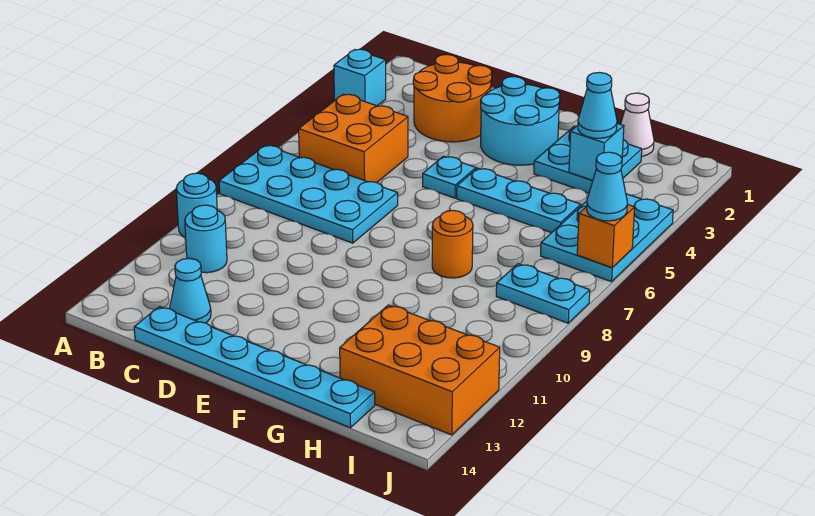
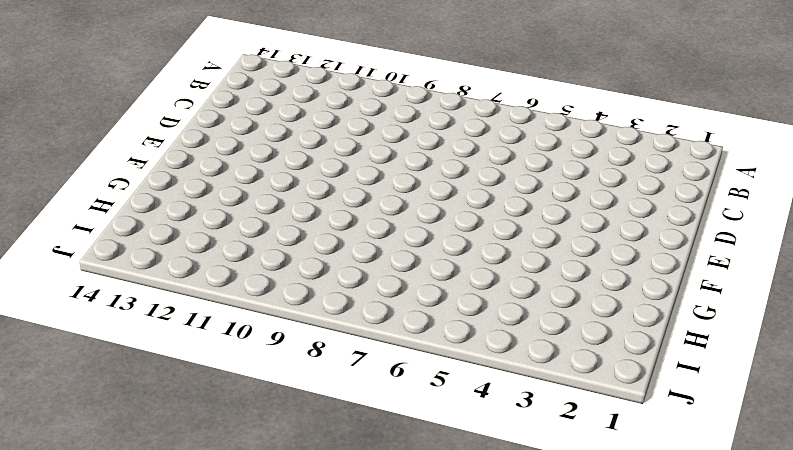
none -> cyan brick A3 level 1
none -> cyan plate A7:D8 level 1
none -> cyan round brick A10 level 1

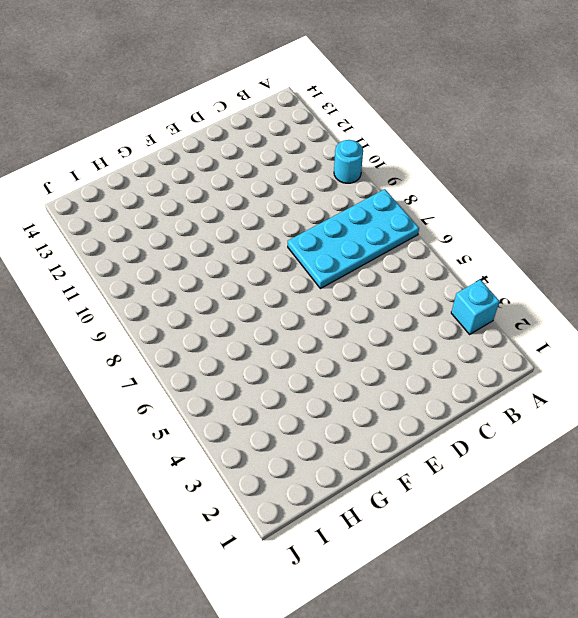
none -> orange brick B5:C6 level 1
none -> cyan round brick B11 level 1
none -> orange round brick C2:D3 level 1

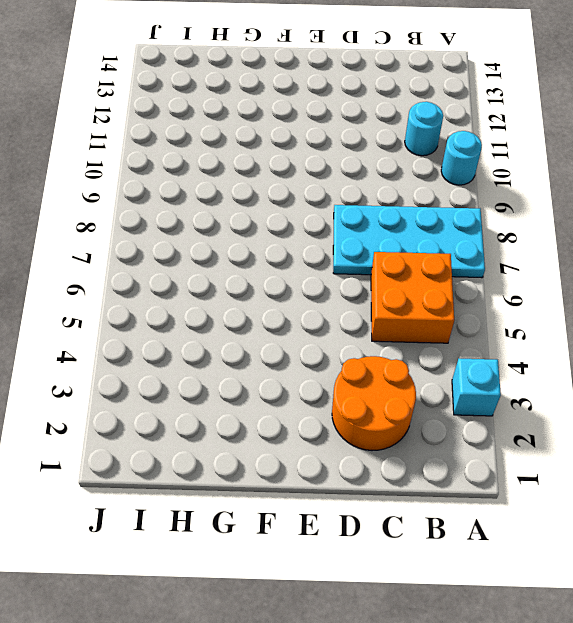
none -> cyan cone C13 level 1
none -> cyan plate C14:H14 level 1
none -> cyan round brick E2:F3 level 1

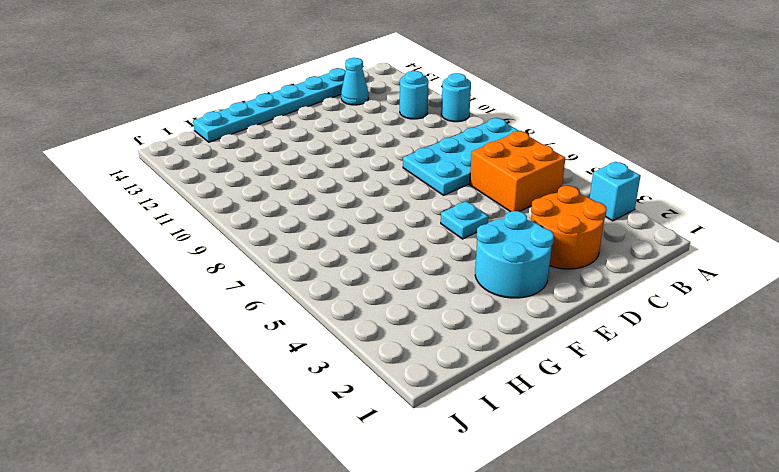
none -> cyan plate F5:H5 level 1
none -> cyan plate G2:H3 level 1
none -> orange round brick G8 level 1

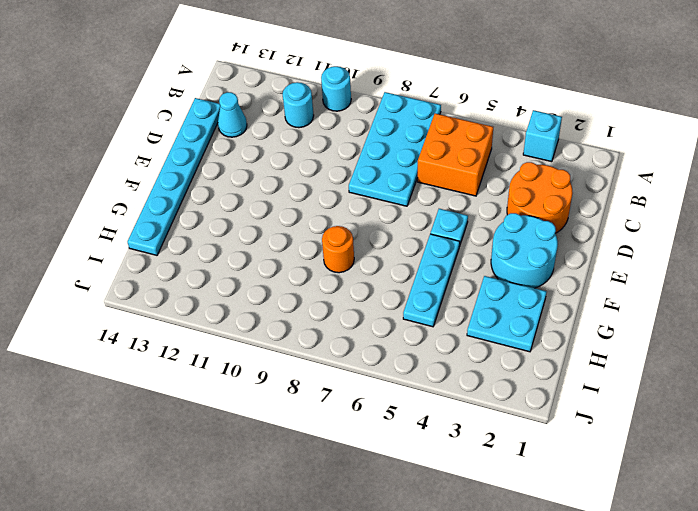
none -> white cone H1 level 1
none -> orange brick H12:J13 level 1
none -> cyan plate I4:J6 level 1

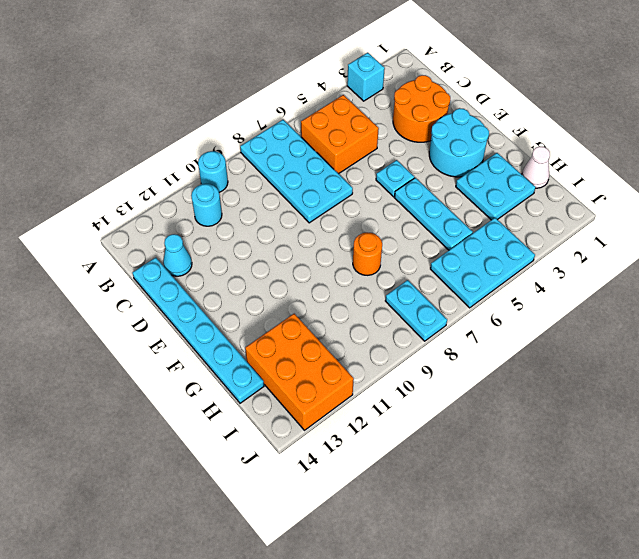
none -> cyan brick H3 level 2
none -> orange brick J6 level 2
none -> cyan cone H3 level 3

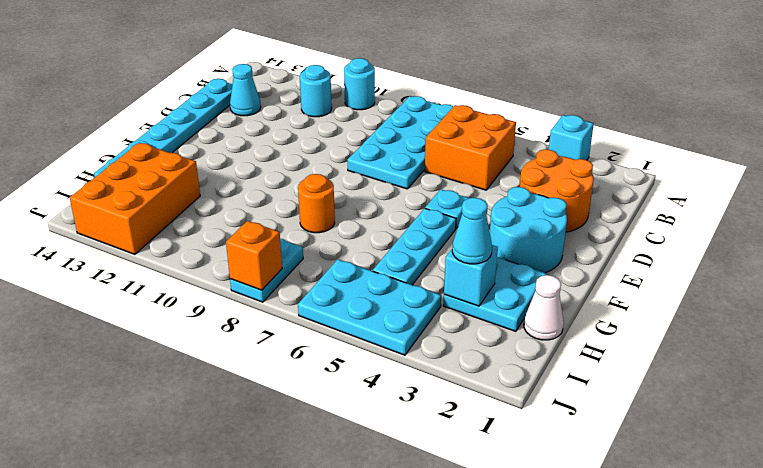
orange brick J8 level 2 -> orange brick J6 level 2
none -> cyan cone J6 level 3

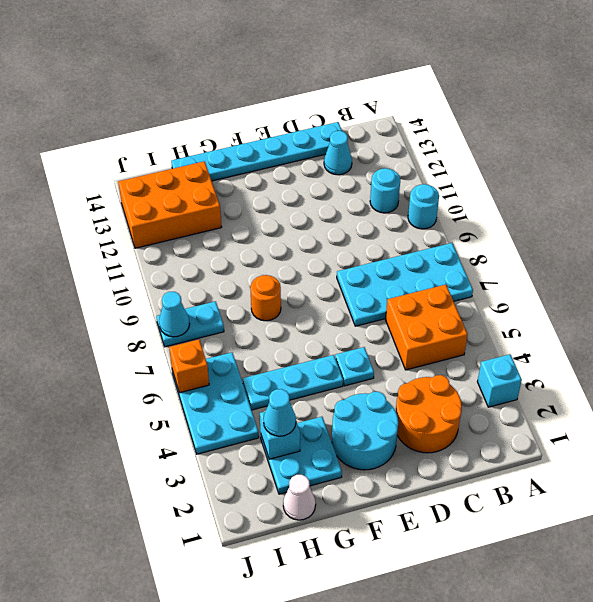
cyan cone J8 level 2 -> cyan cone J6 level 3

